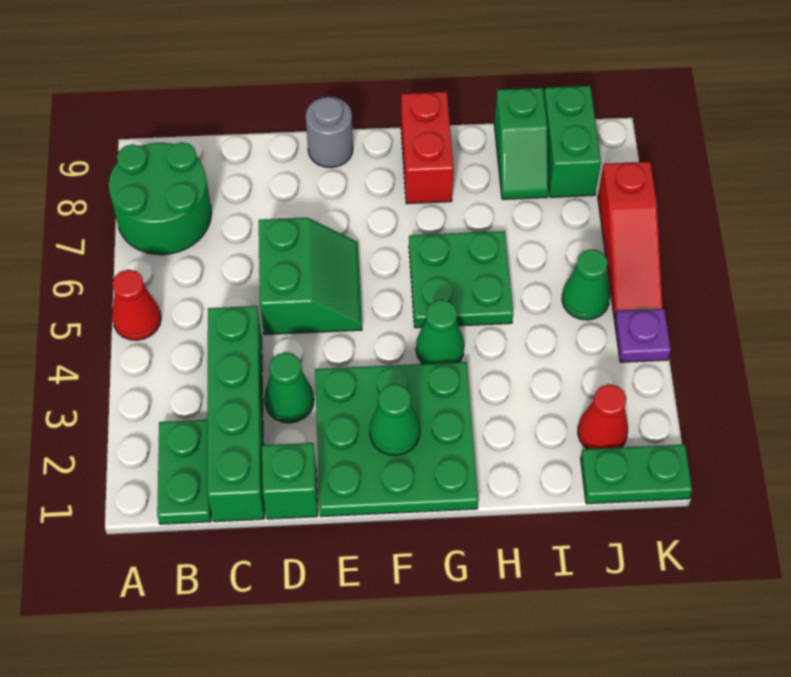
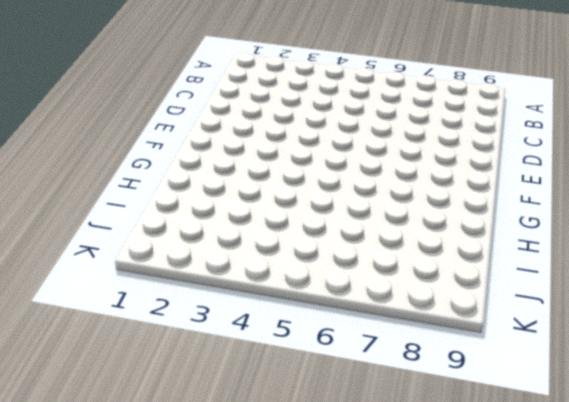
none -> red cone A5 level 1
none -> green round brick A7:B8 level 1
none -> green plate B1:B2 level 1

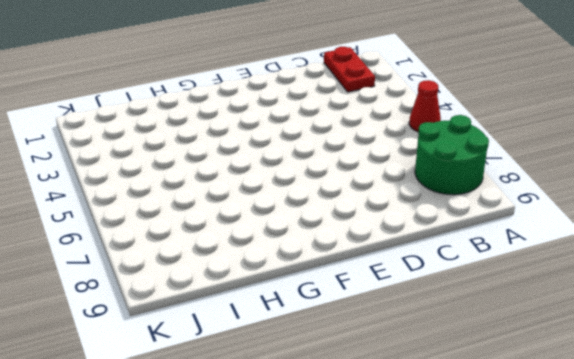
red plate B1:B2 level 1 -> green plate B1:B2 level 1
none -> green brick C1:C4 level 1
none -> green brick D1 level 1
none -> green cone D3 level 1

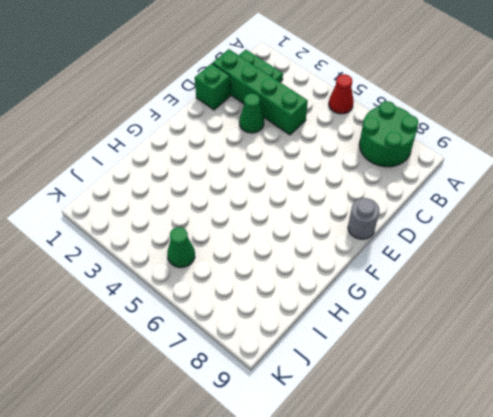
none -> green slope D5:E6 level 1 top D
none -> green plate E1:G3 level 1
none -> green cone G4 level 1

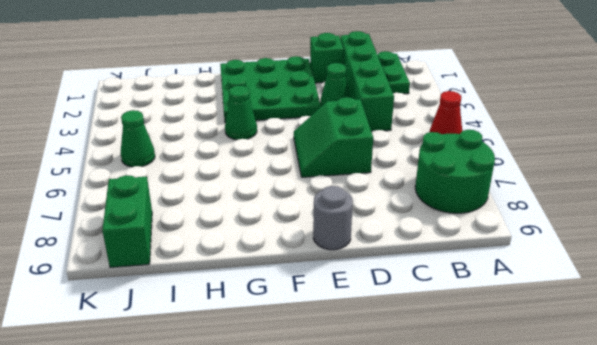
none -> green plate G5:H6 level 1
none -> red brick G8:G9 level 1
none -> green slope I8:I9 level 1 top 9

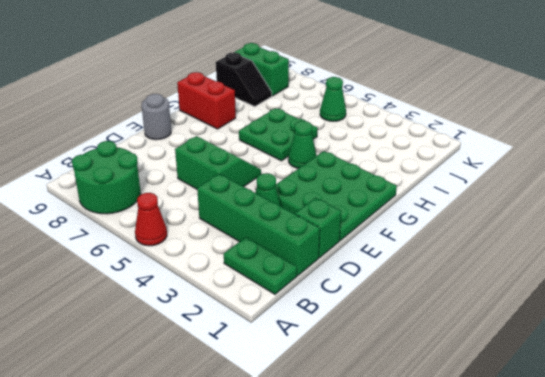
black slope I8:I9 level 1 top 9 -> green slope I8:I9 level 1 top 9
none -> green plate J1:K1 level 1
none -> red cone J2 level 1
none -> purple plate K4 level 1

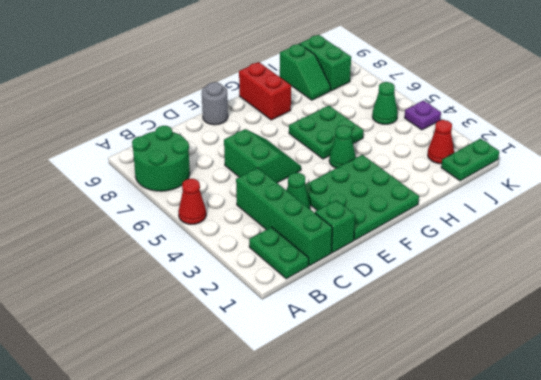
none -> red slope K5:K7 level 1 top 7
none -> green cone F2 level 2

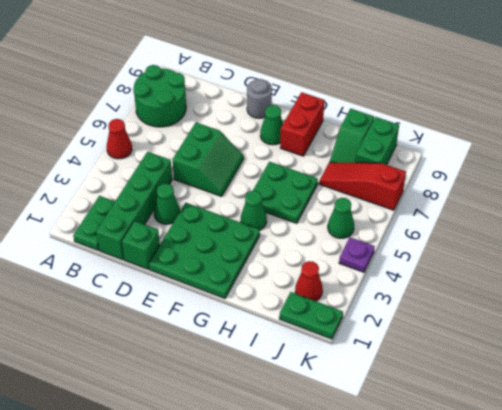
green cone F8 level 1 -> green cone F2 level 2
red slope I7:K7 level 1 top K -> red slope K5:K7 level 1 top 7

